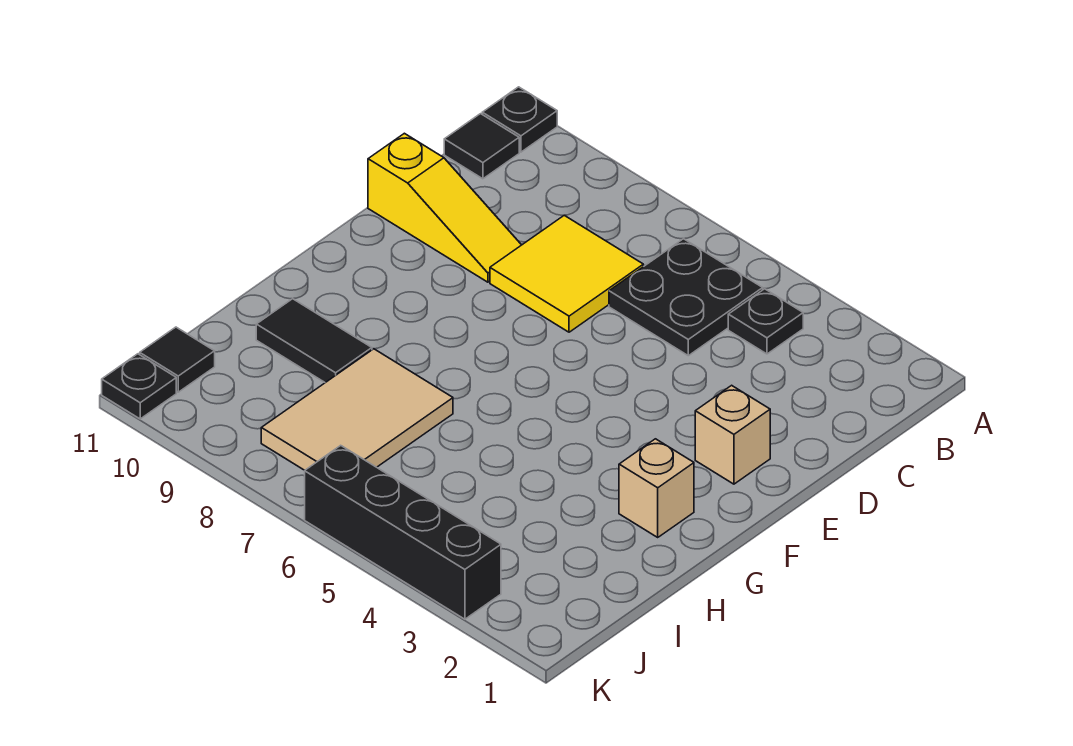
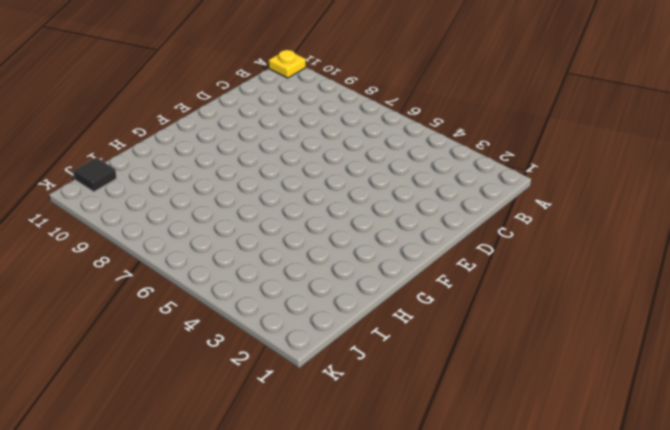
yellow plate A11 level 1 -> black plate A11 level 1
none -> black plate B4 level 1
none -> black plate B5:C6 level 1
none -> black tile B11 level 1

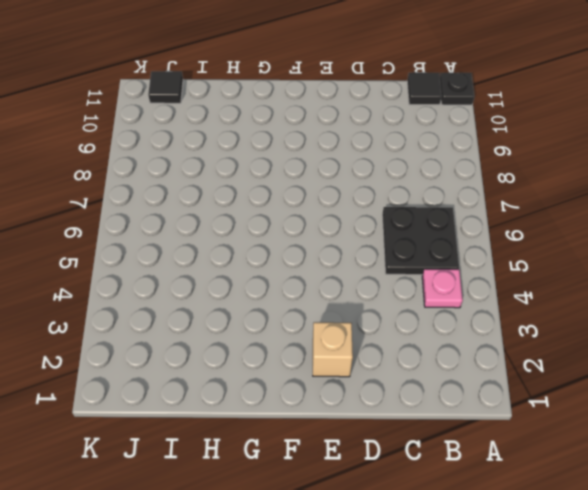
pink plate B4 level 1 -> black plate B4 level 1
none -> yellow tile C7:D8 level 1
none -> yellow slope D9:D11 level 1 top 11
none -> tan brick G2 level 1

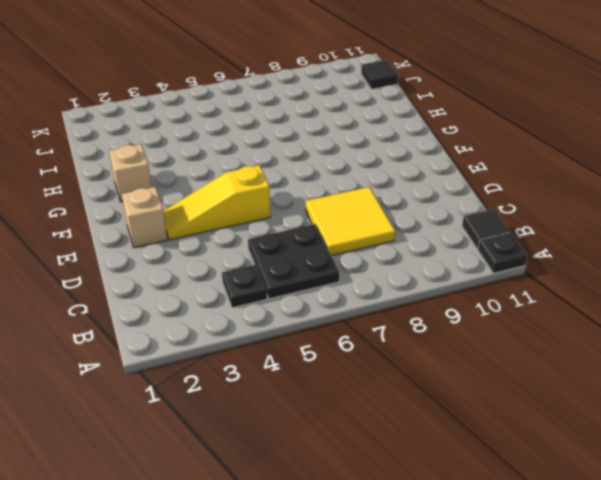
yellow slope E3:E5 level 1 top 5 -> yellow slope D9:D11 level 1 top 11
none -> tan tile H7:J8 level 1
none -> black tile H9:H10 level 1
none -> black brick K3:K6 level 1

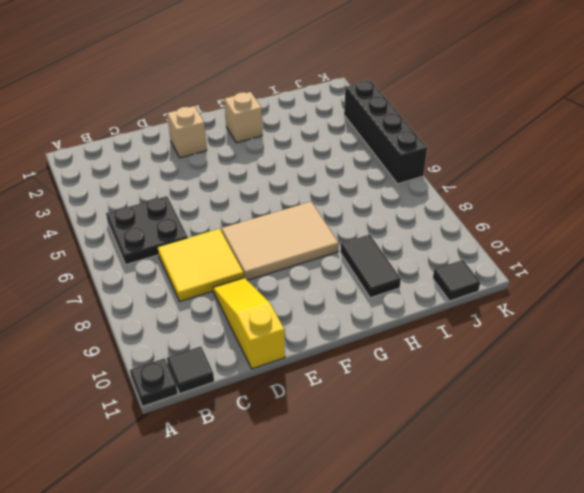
tan tile E7:G8 level 1 -> tan tile H7:J8 level 1
none -> black plate B4 level 1
none -> black plate K11 level 1

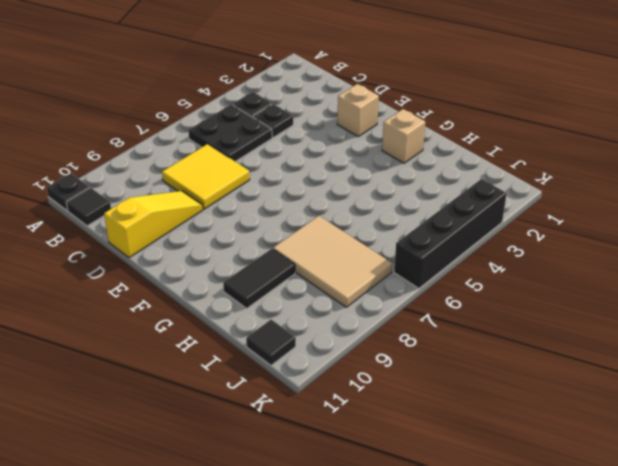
black plate C4 level 1 -> black plate K11 level 1

